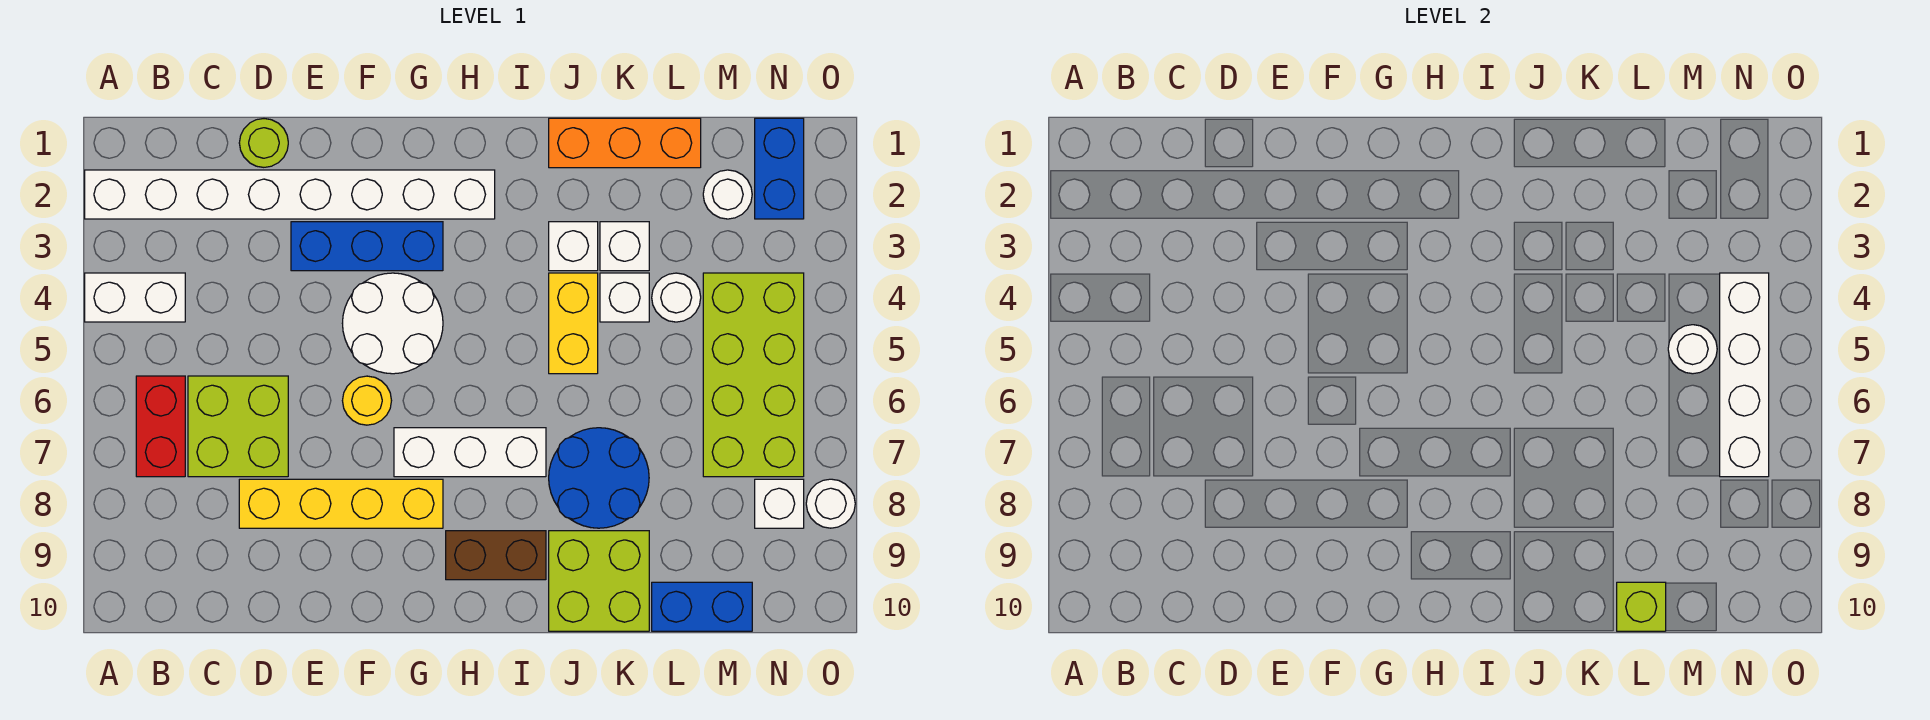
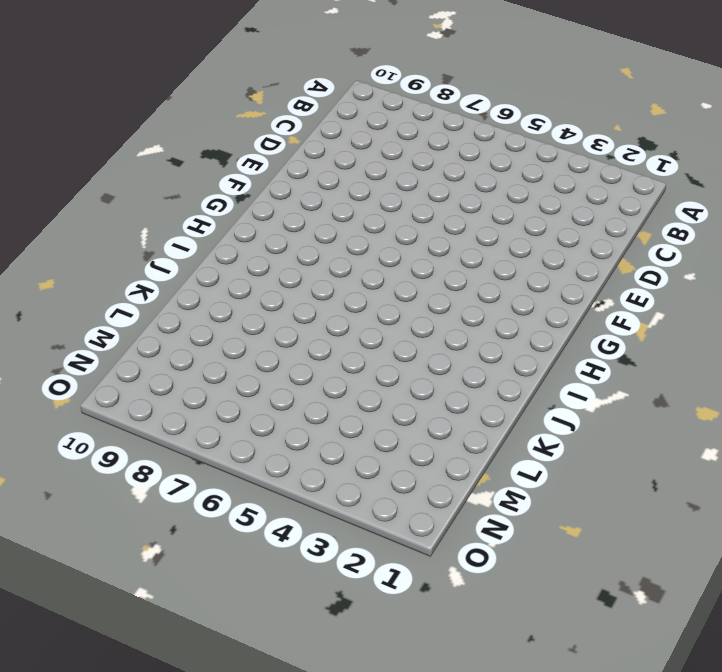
none -> white brick A2:H2 level 1
none -> white brick A4:B4 level 1
none -> red brick B6:B7 level 1

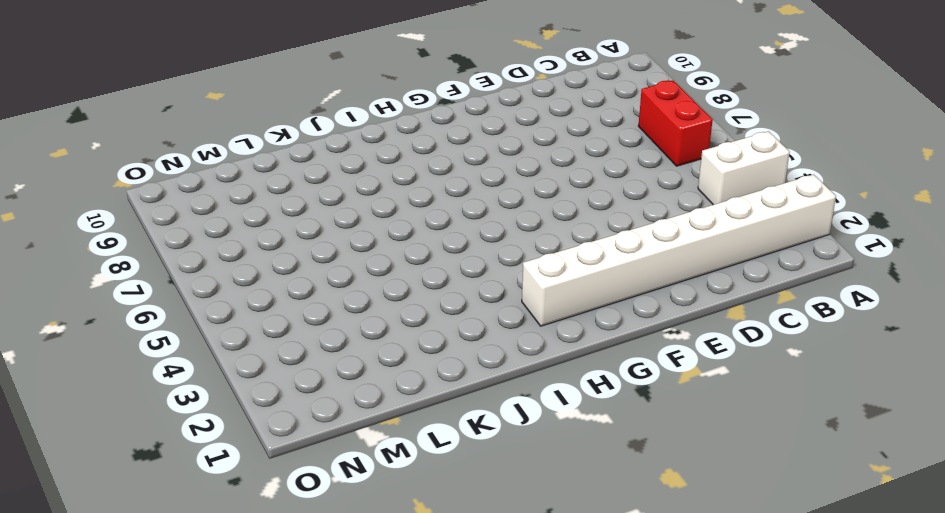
none -> lime brick C6:D7 level 1
none -> lime round brick D1 level 1
none -> yellow brick D8:G8 level 1

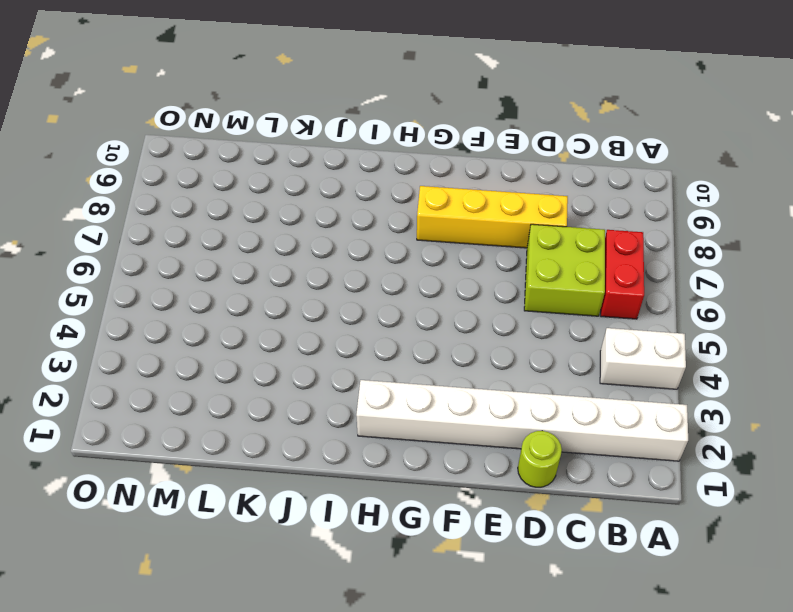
none -> blue brick E3:G3 level 1
none -> white round brick F4:G5 level 1
none -> yellow round brick F6 level 1

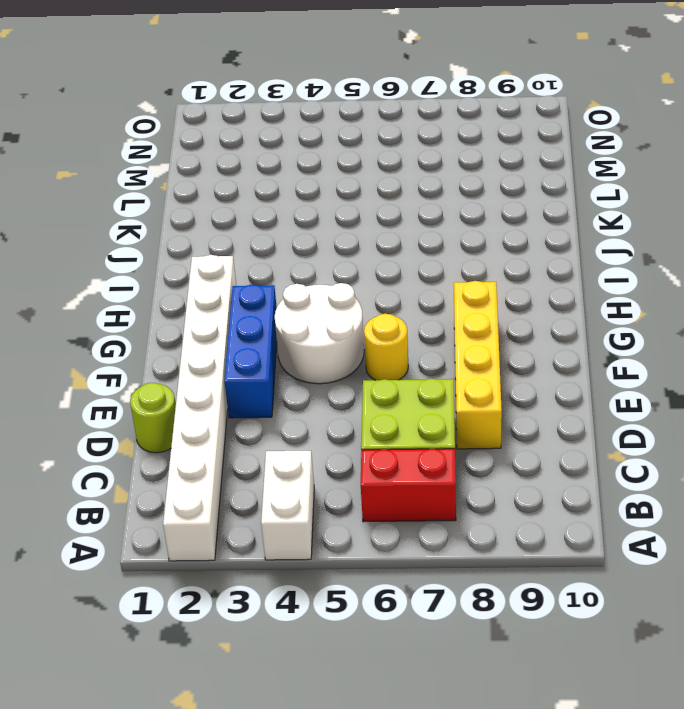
none -> white brick G7:I7 level 1
none -> brown brick H9:I9 level 1
none -> orange brick J1:L1 level 1

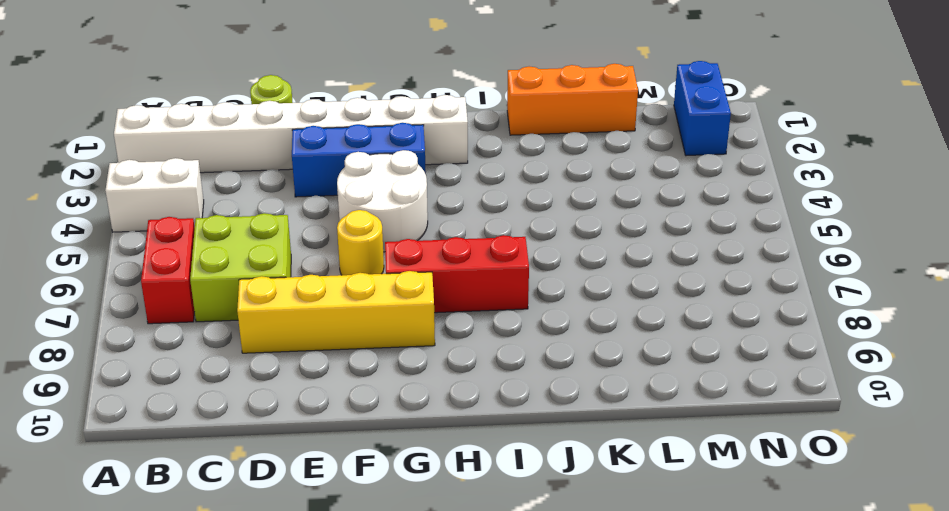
red brick G7:I7 level 1 -> white brick G7:I7 level 1
none -> brown brick H9:I9 level 1
none -> white brick J3 level 1
none -> yellow brick J4:J5 level 1

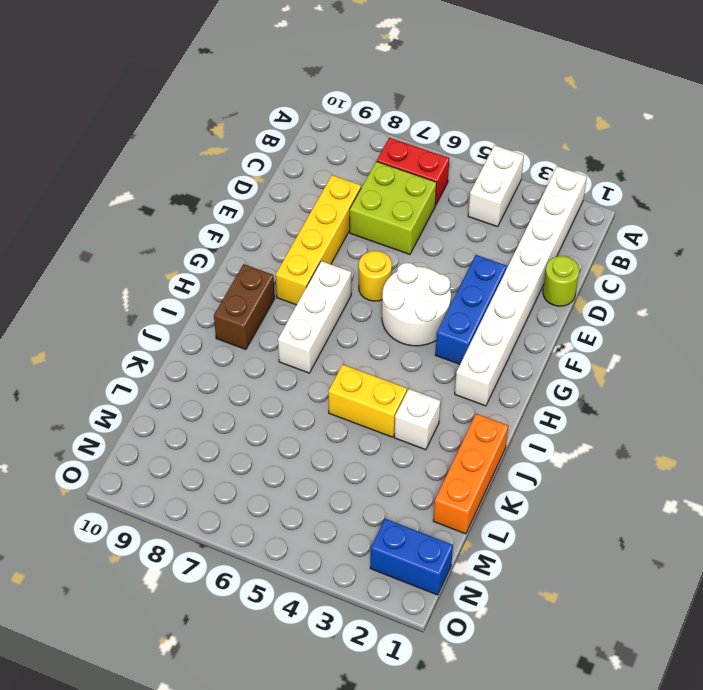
none -> blue round brick J7:K8 level 1
none -> lime brick J9:K10 level 1
none -> white brick K3 level 1

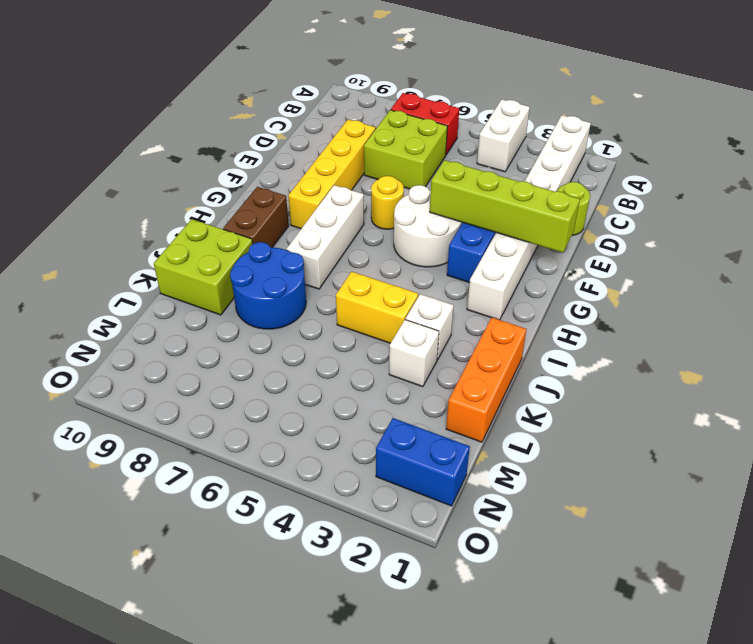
lime brick F1:F4 level 2 -> none
none -> white brick K4 level 1
none -> white round brick L4 level 1
none -> blue brick L10:M10 level 1

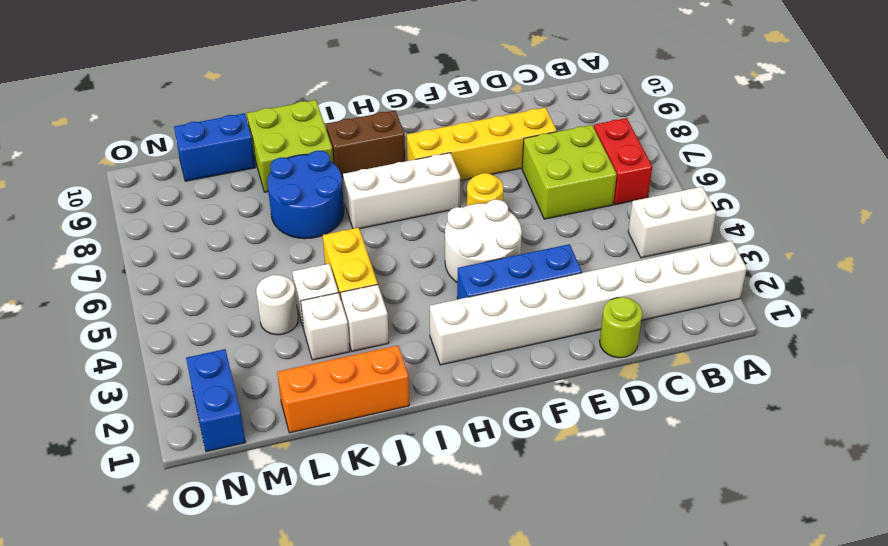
none -> white round brick M2 level 1
none -> lime brick M4:N7 level 1
none -> white brick N8 level 1

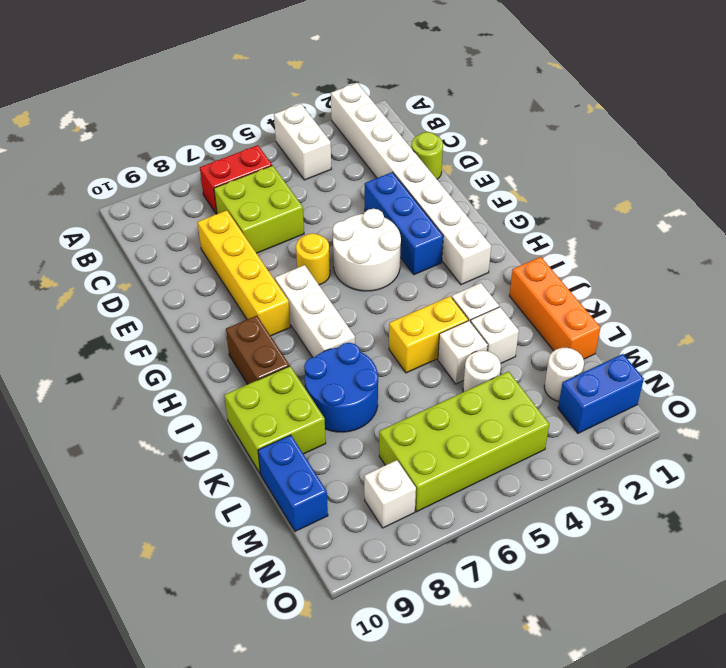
none -> white round brick O8 level 1
none -> lime brick L10 level 2
none -> white round brick M5 level 2

